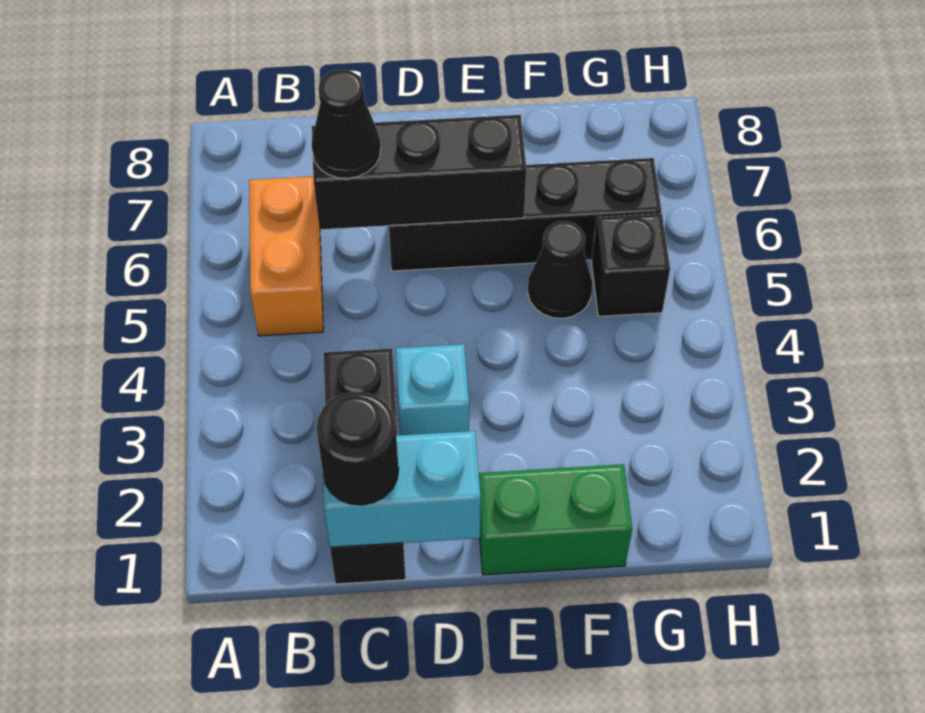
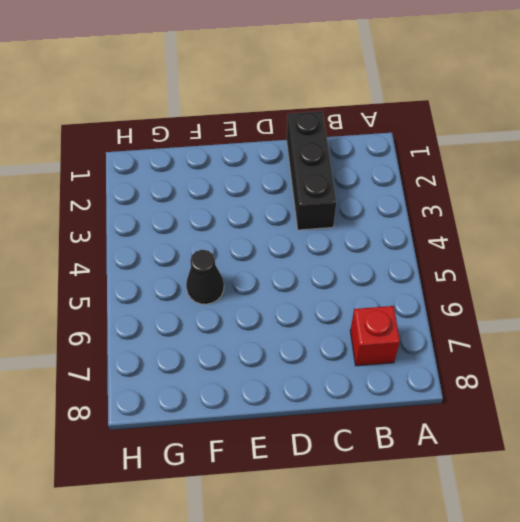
red brick B7 level 1 -> none
none -> orange brick B5:B6 level 1
none -> cyan brick D3 level 1

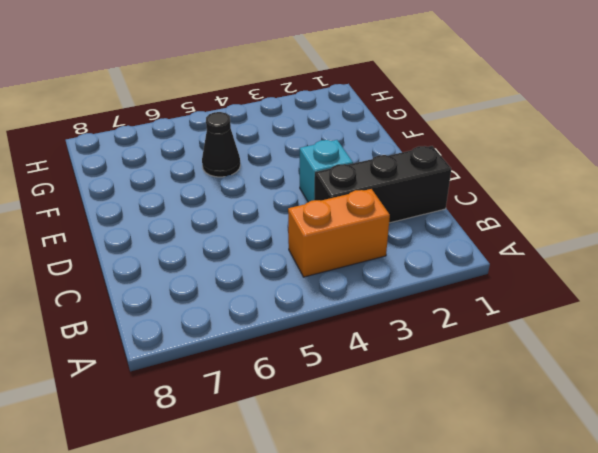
orange brick B3:B4 level 1 -> orange brick B5:B6 level 1
none -> black brick D6:G6 level 1
none -> green brick E1:F1 level 1

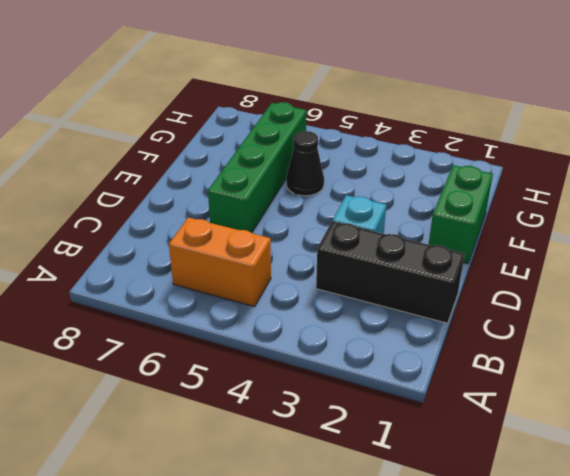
green brick D6:G6 level 1 -> black brick D6:G6 level 1
none -> black brick G5 level 1
none -> cyan brick C1:D1 level 2

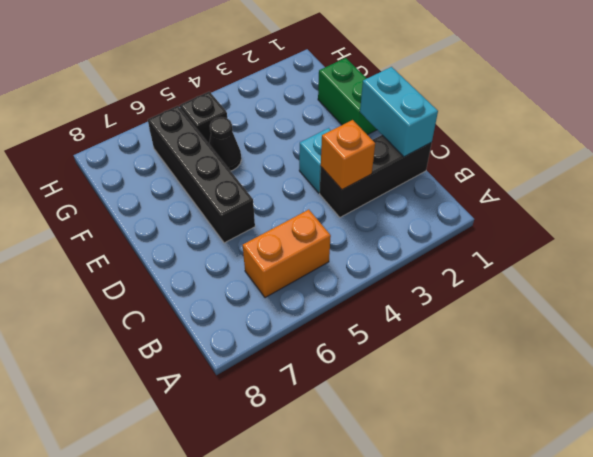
orange brick C3 level 2 -> none
none -> black brick C6:E6 level 2
none -> black round brick C1 level 3

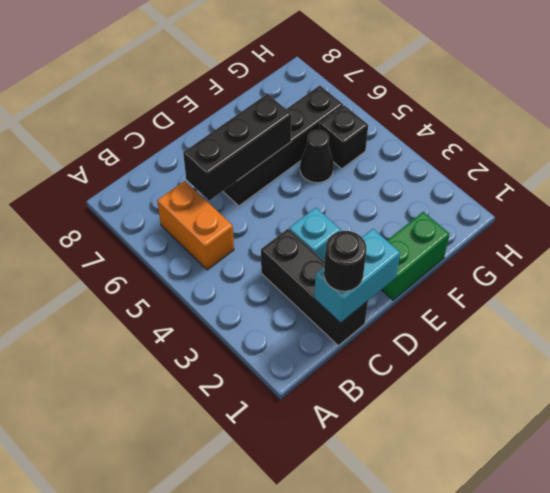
none -> black cone C6 level 3

